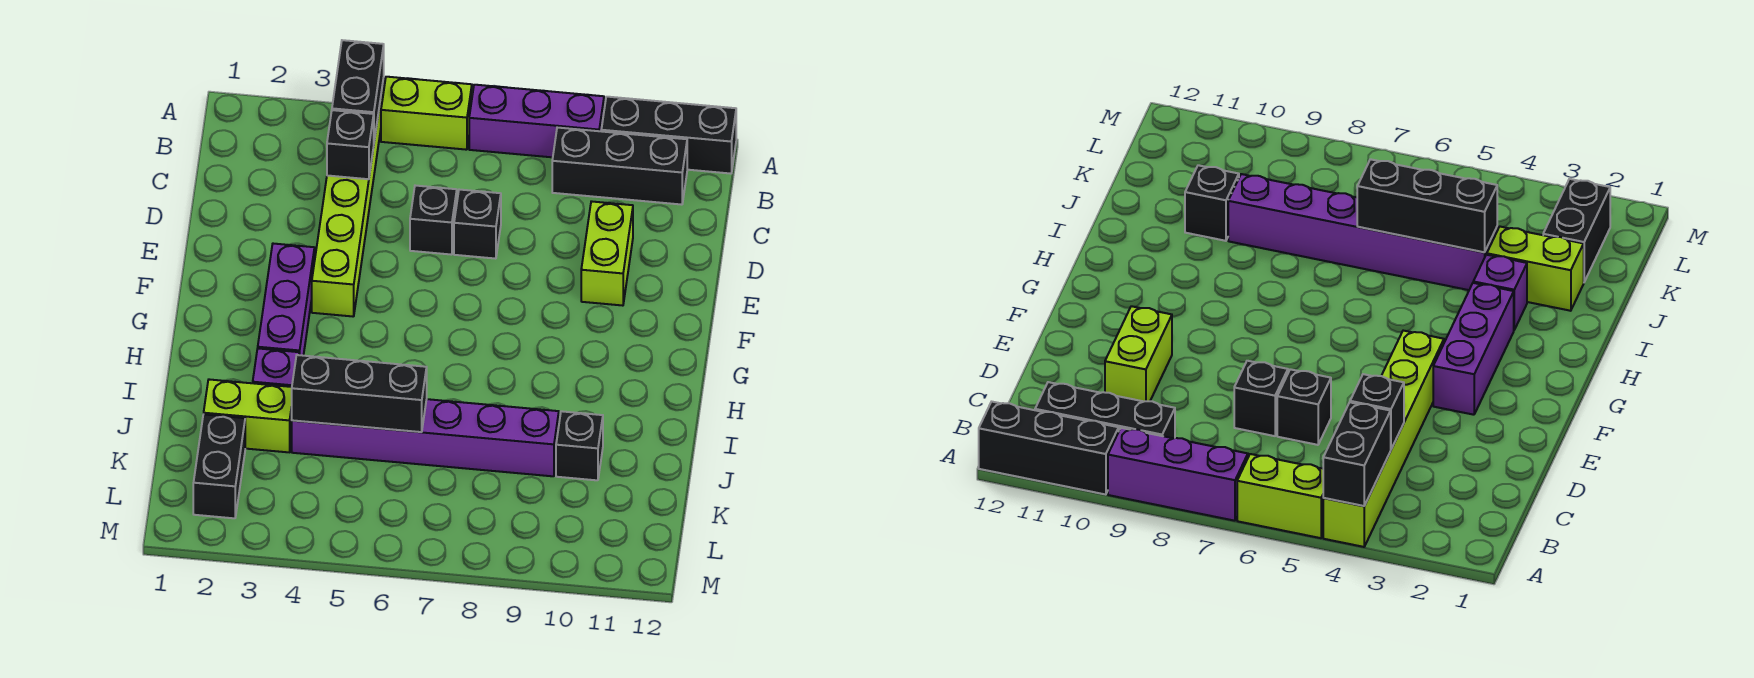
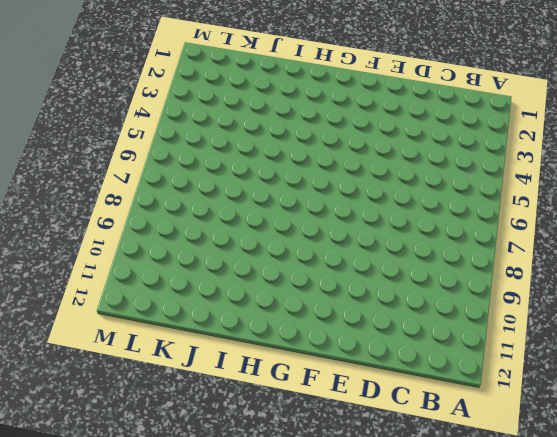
none -> lime brick A4:F4 level 1
none -> lime brick A5:A6 level 1
none -> purple brick A7:A9 level 1

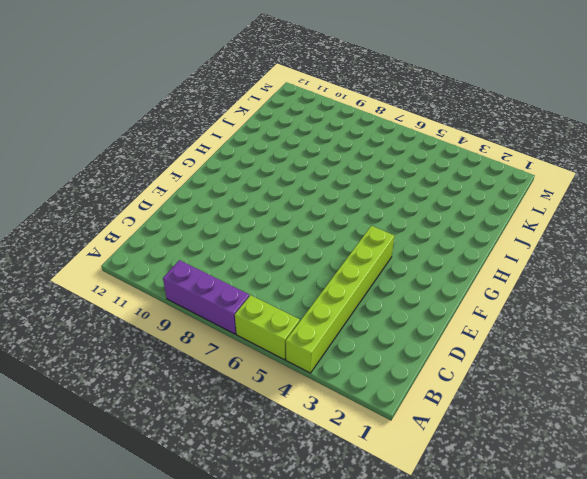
none -> black brick A10:A12 level 1
none -> black brick B9:B11 level 1
none -> black brick D6 level 1

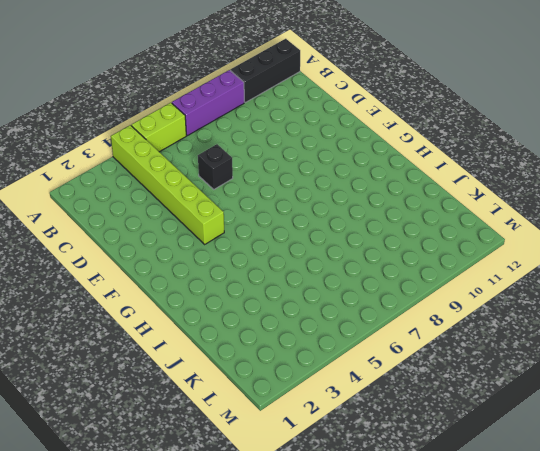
none -> black brick B9:B11 level 1
none -> black brick D7 level 1
none -> lime brick D10:E10 level 1

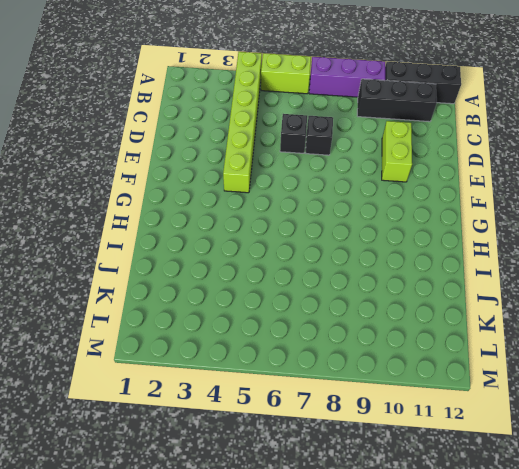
none -> purple brick F3:H3 level 1
none -> purple brick I3 level 1
none -> lime brick J2:J3 level 1

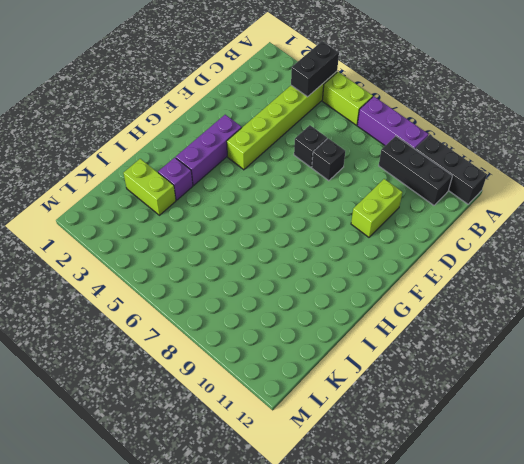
none -> purple brick J4:J9 level 1
none -> black brick J10 level 1
none -> black brick K2:L2 level 1

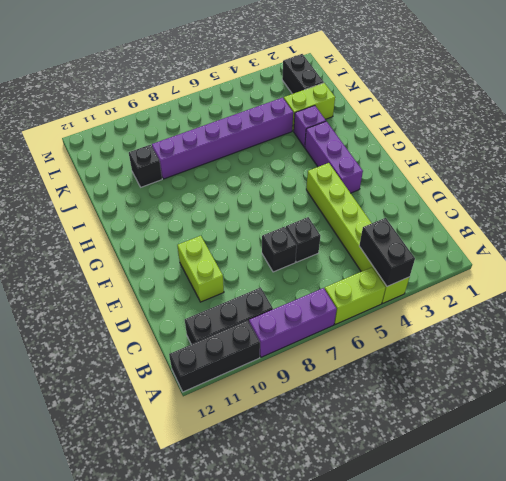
none -> black brick C4 level 2
none -> black brick J4:J6 level 2

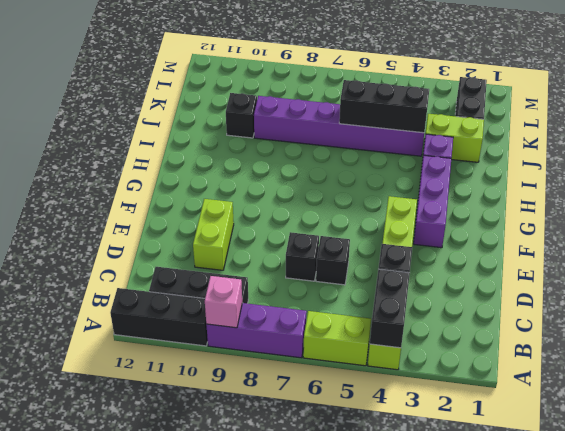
pink brick A9 level 2 -> none

